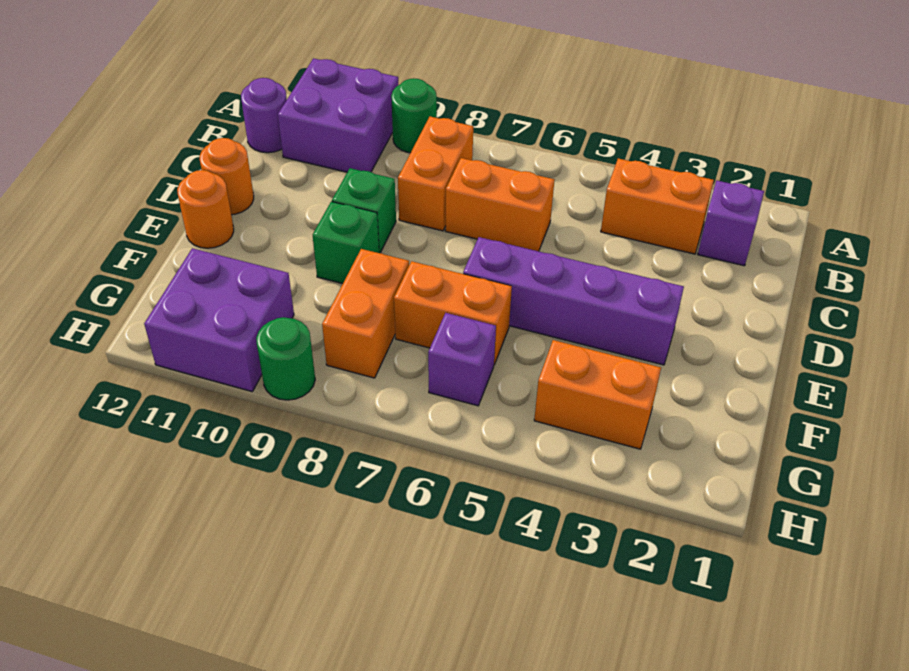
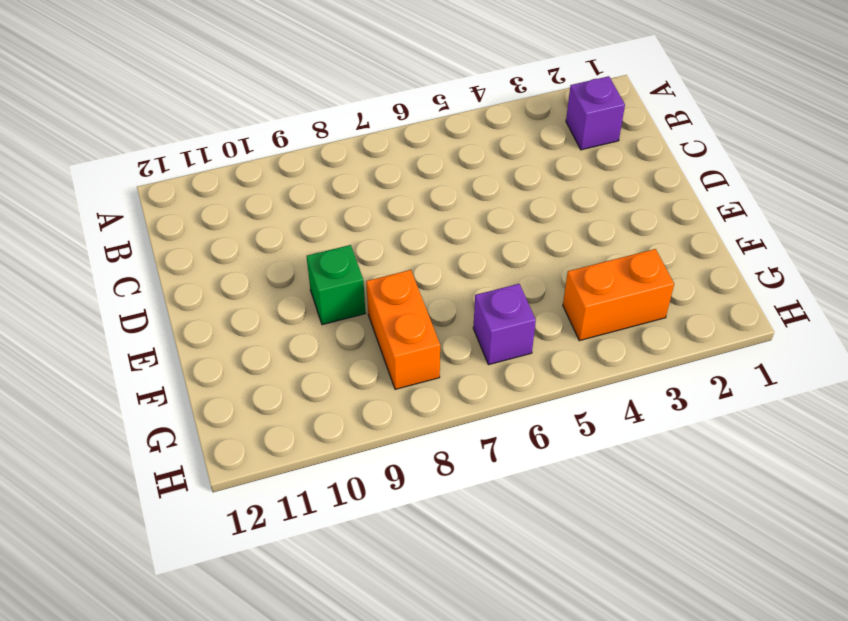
none -> green round brick A9 level 1
none -> purple brick A10:B11 level 1
none -> orange brick B3:B4 level 1

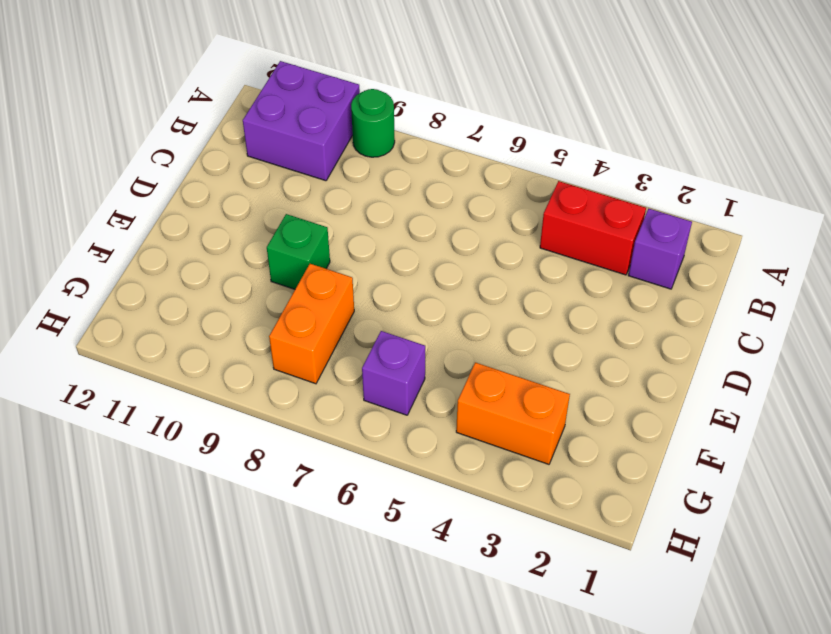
red brick B3:B4 level 1 -> orange brick B3:B4 level 1
none -> orange brick B8:C8 level 1
none -> purple round brick B12 level 1
none -> orange brick C6:C7 level 1

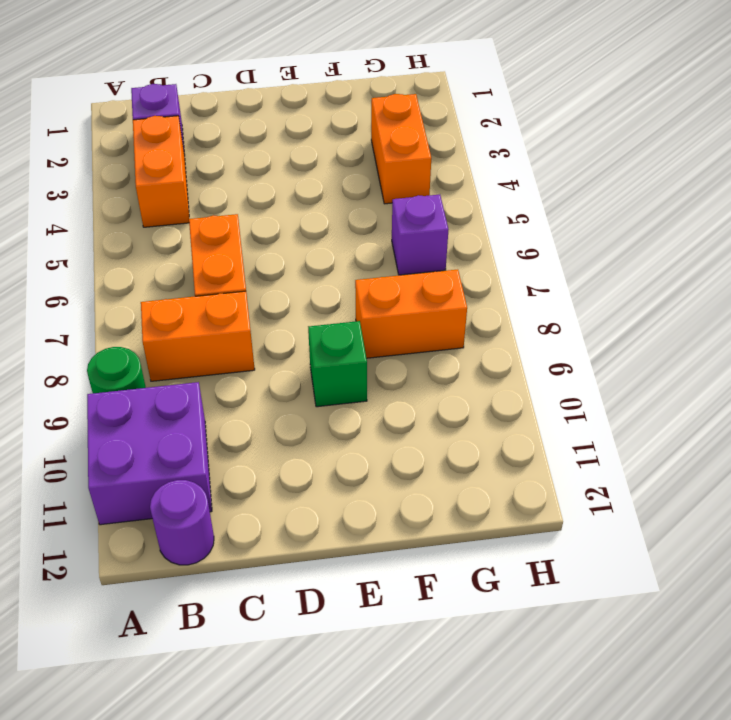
none -> green brick D9 level 1
none -> orange round brick D12 level 1
none -> purple brick E3:E6 level 1

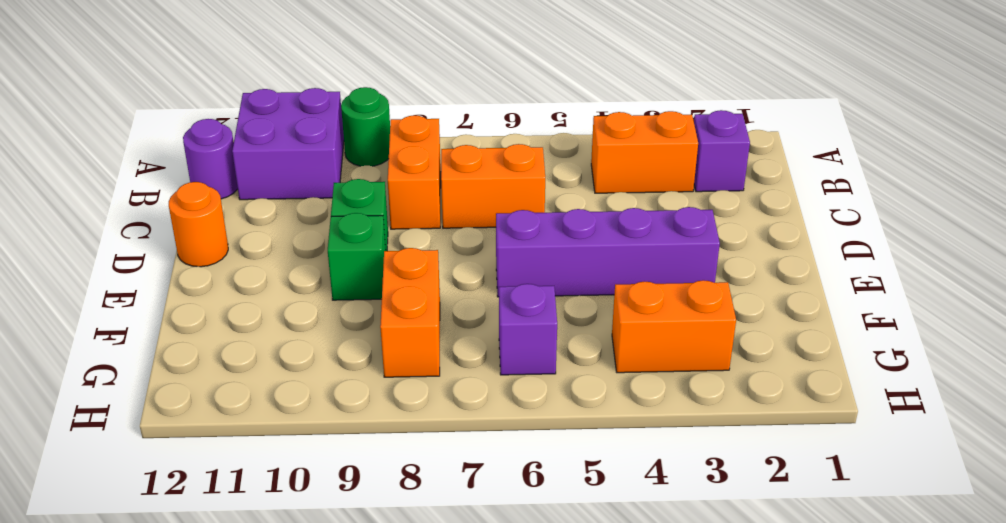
none -> orange round brick E12 level 1
none -> orange brick F6:F7 level 1
none -> purple brick G10:H11 level 1

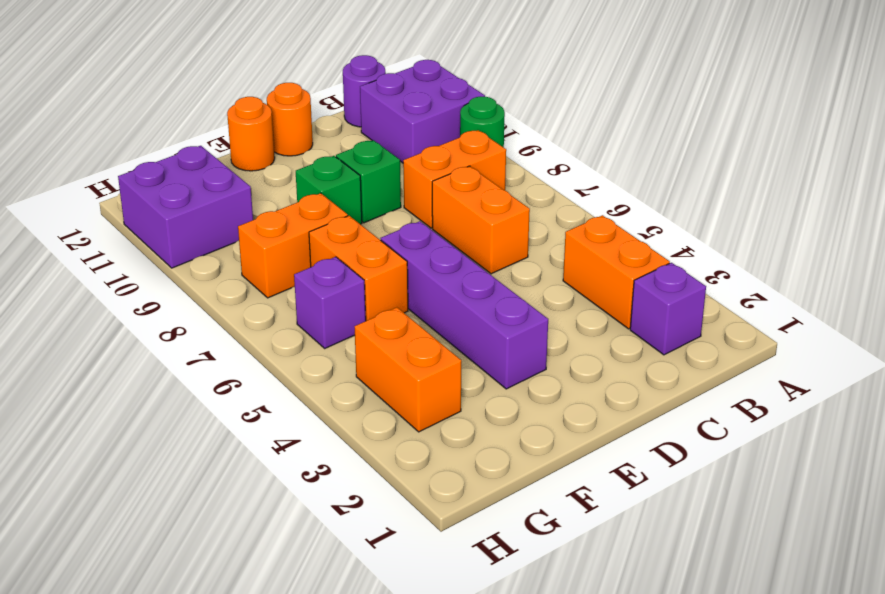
none -> green round brick H9 level 1

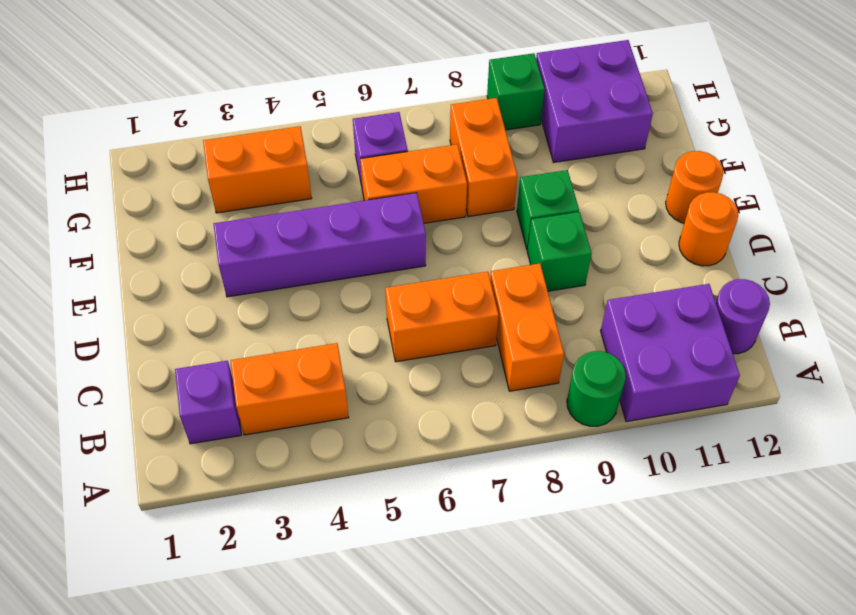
green brick H9 level 1 -> green round brick H9 level 1

